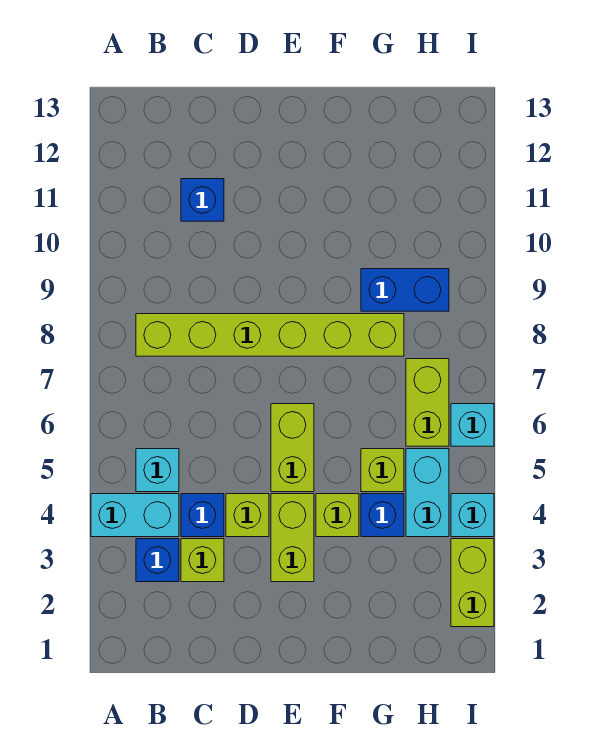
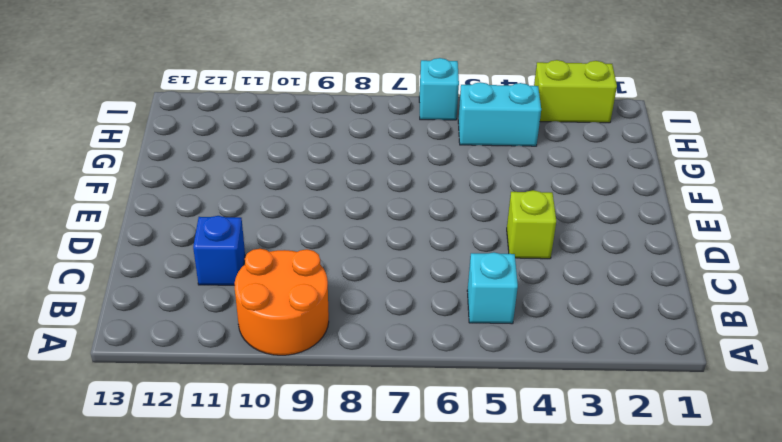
orange round brick A9:B10 level 1 -> none
none -> cyan brick A4:B4 level 1
none -> blue brick B3 level 1
none -> lime brick B8:G8 level 1

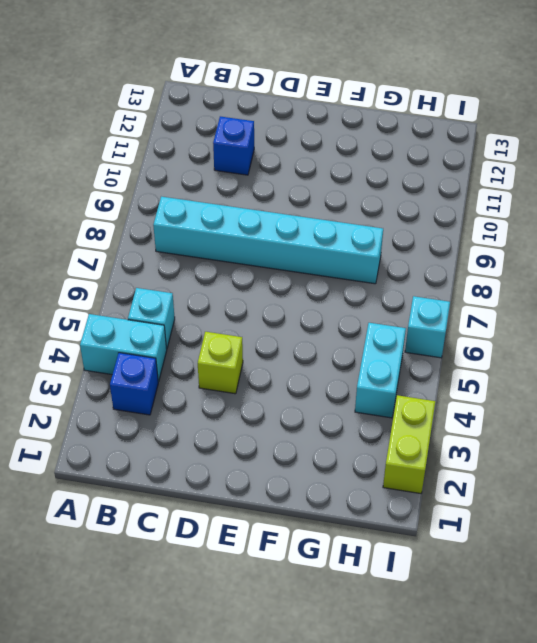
cyan brick B8:G8 level 1 -> lime brick B8:G8 level 1
none -> lime brick C3 level 1
none -> blue brick C4 level 1
none -> lime brick E3:E4 level 1

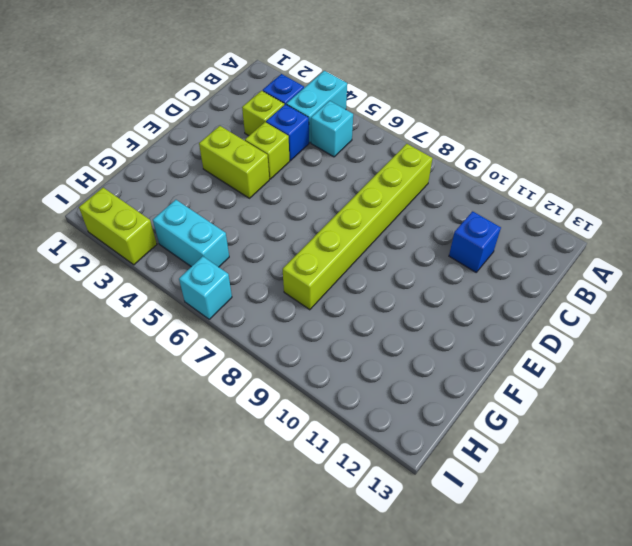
none -> lime brick E5:E6 level 1
none -> lime brick F4 level 1
none -> blue brick G4 level 1

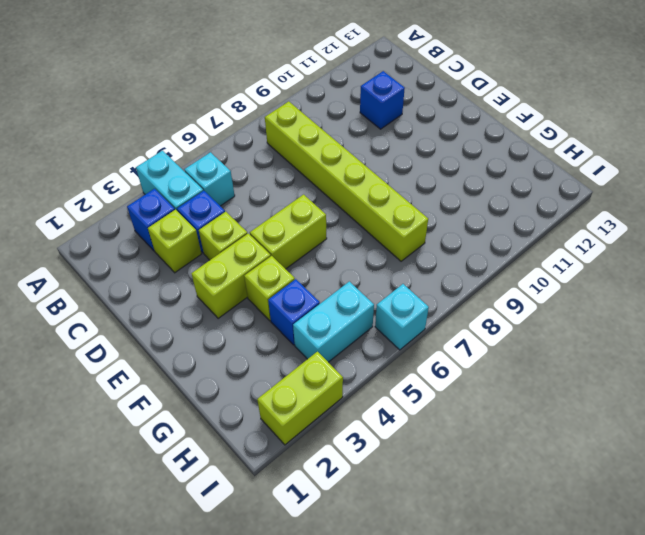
none -> lime brick G5 level 1
none -> blue brick G9:H9 level 1
none -> lime brick H6:H7 level 1

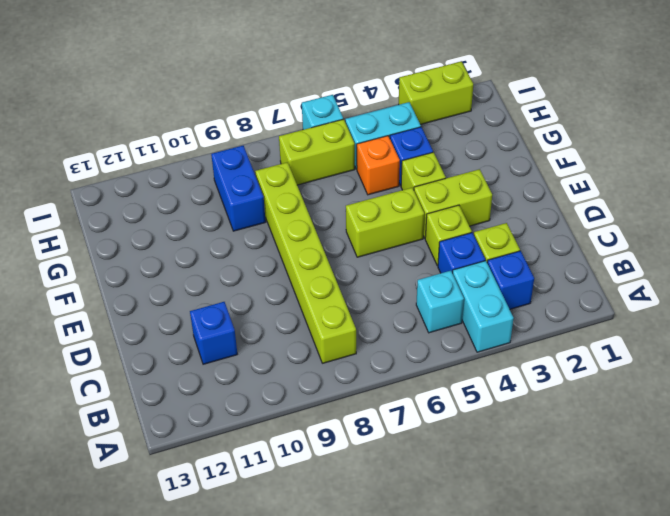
orange brick G5 level 1 -> lime brick G5 level 1
none -> cyan brick I4 level 1

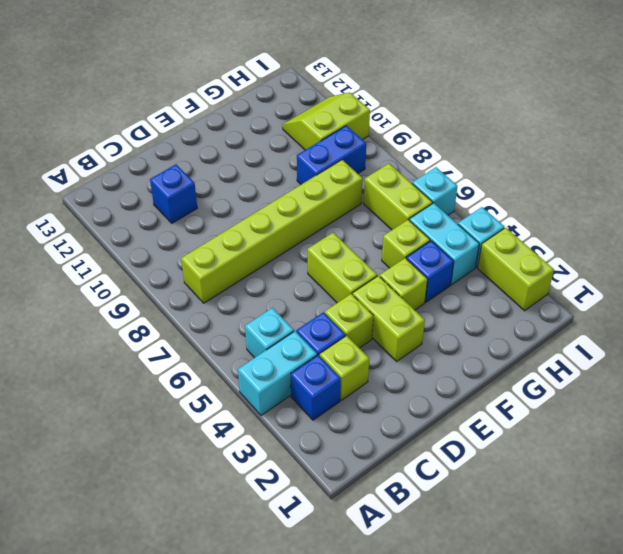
lime slope H10:I11 level 1 top 10 -> none

